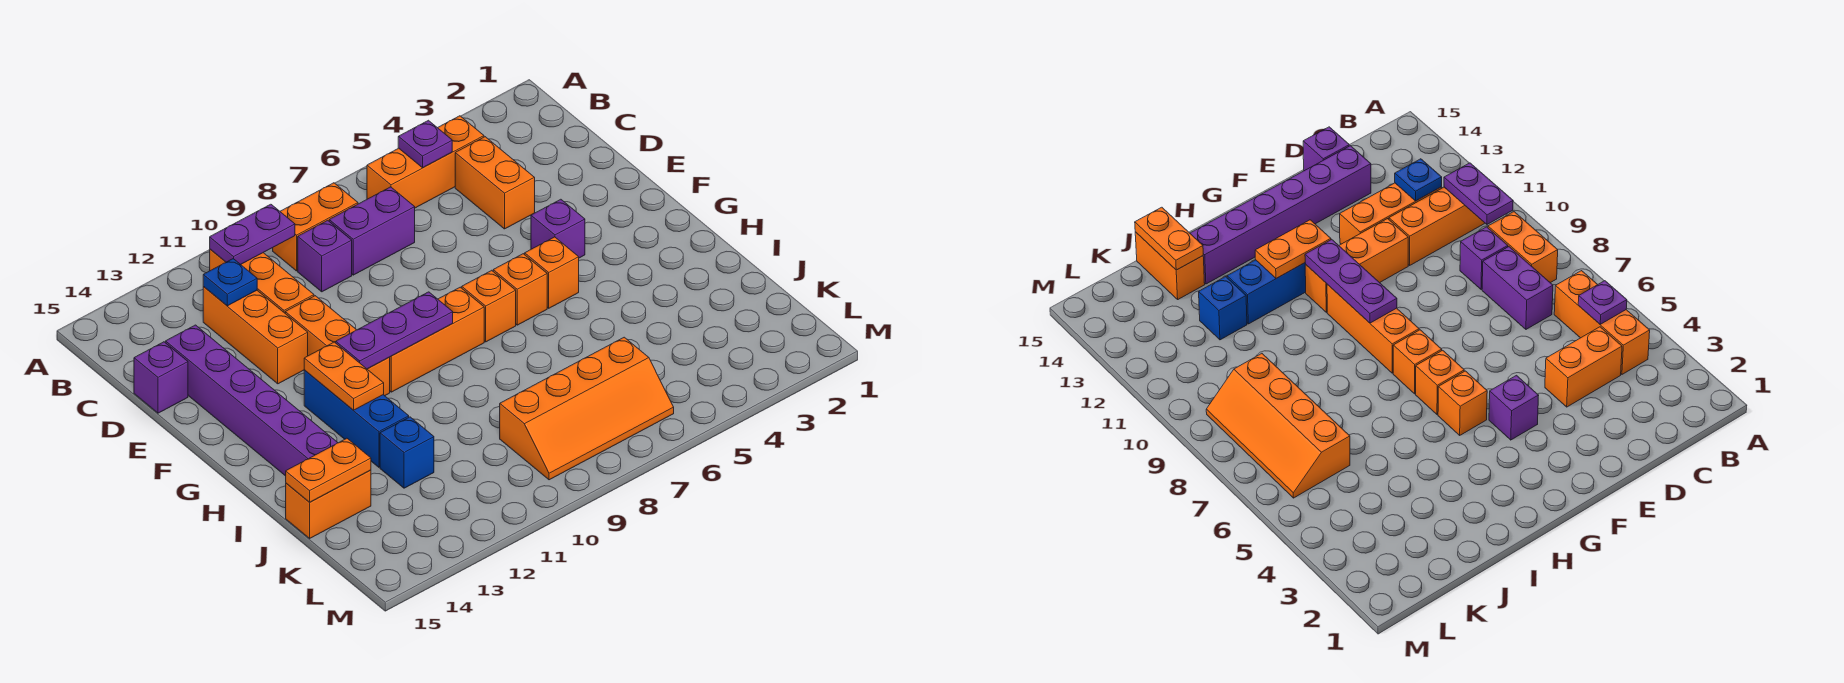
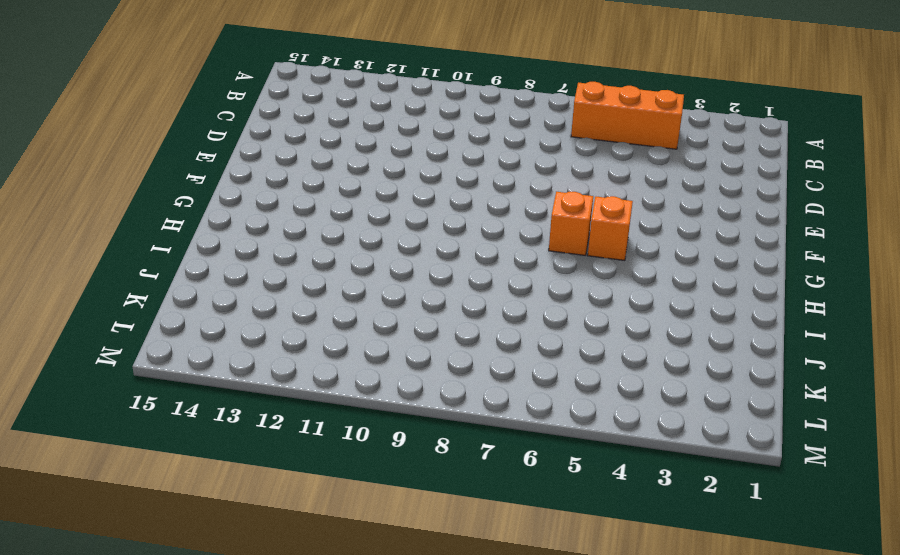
none -> orange brick B8:B9 level 1
none -> orange brick B11:D11 level 1
none -> orange brick C4:D4 level 1

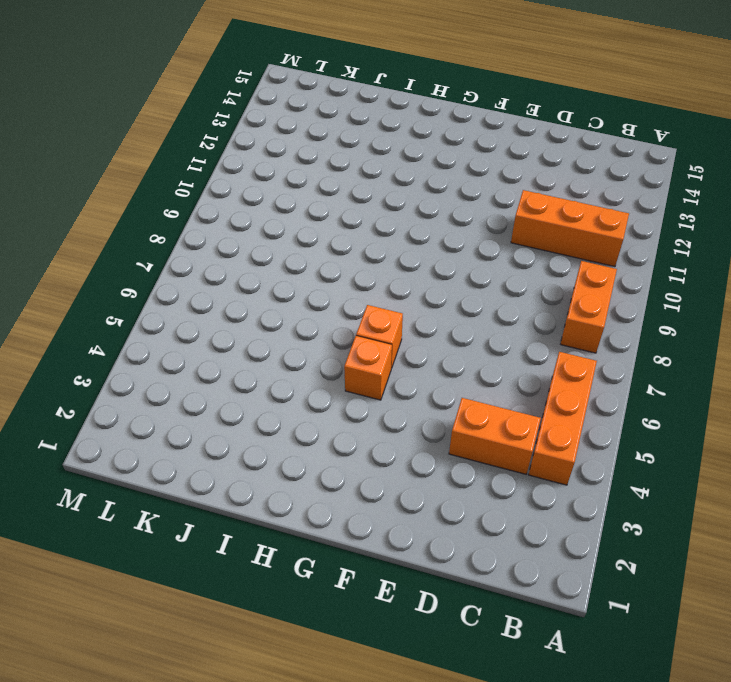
none -> purple brick C7:C8 level 1
none -> purple brick C9 level 1
none -> orange brick C12:E12 level 1

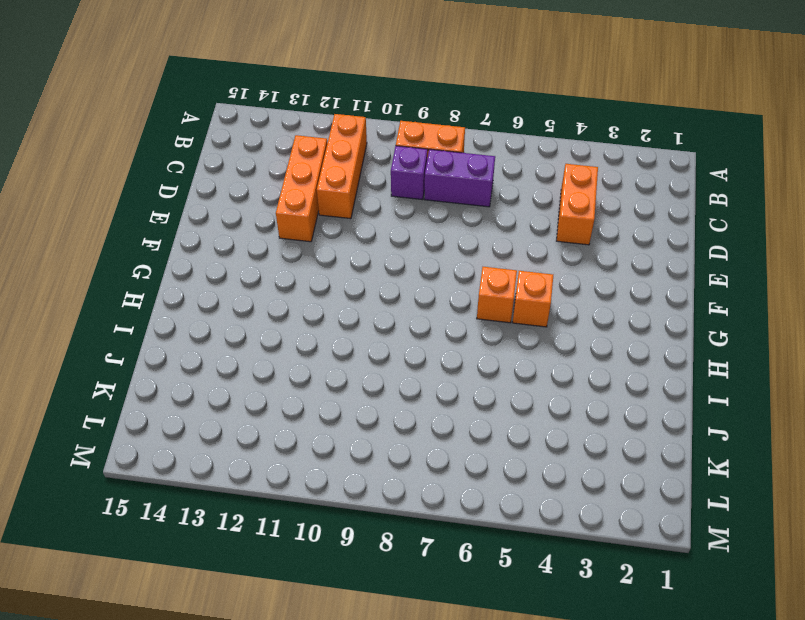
none -> orange brick B4:B6 level 1
none -> purple brick D14:I14 level 1
none -> purple brick D15 level 1

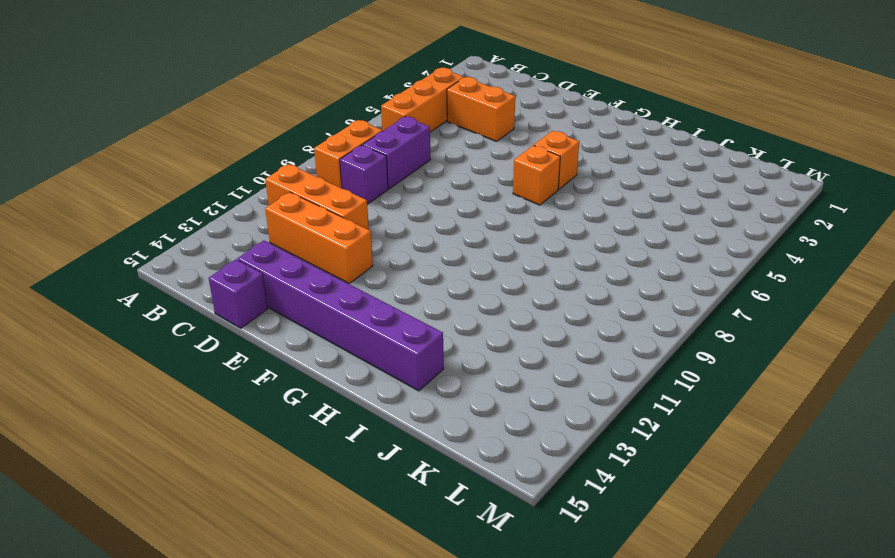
none -> orange brick E11:G11 level 1
none -> purple brick F4 level 1
none -> orange brick G7 level 1

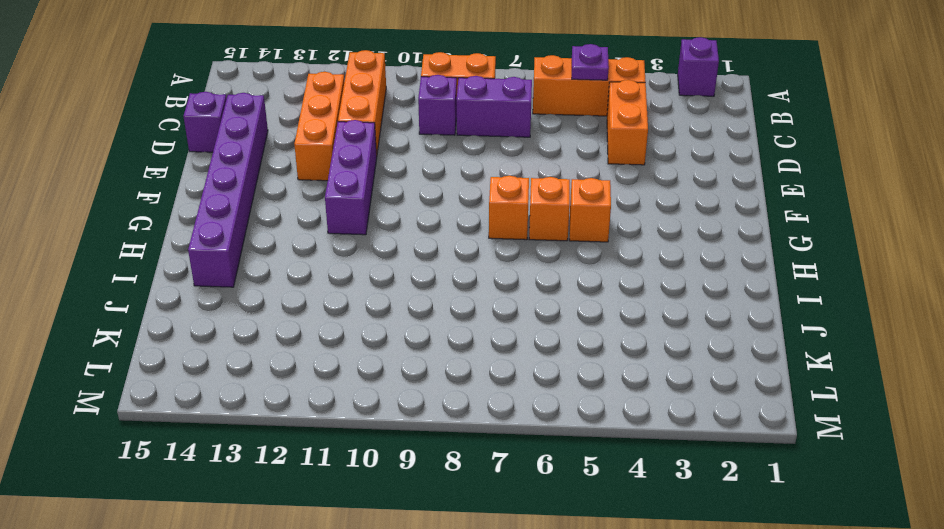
purple brick A2 level 1 -> purple brick F4 level 1
purple brick E11:G11 level 1 -> orange brick E11:G11 level 1
none -> orange brick G8:G10 level 1
none -> blue brick G12:I12 level 1
none -> blue brick J12 level 1

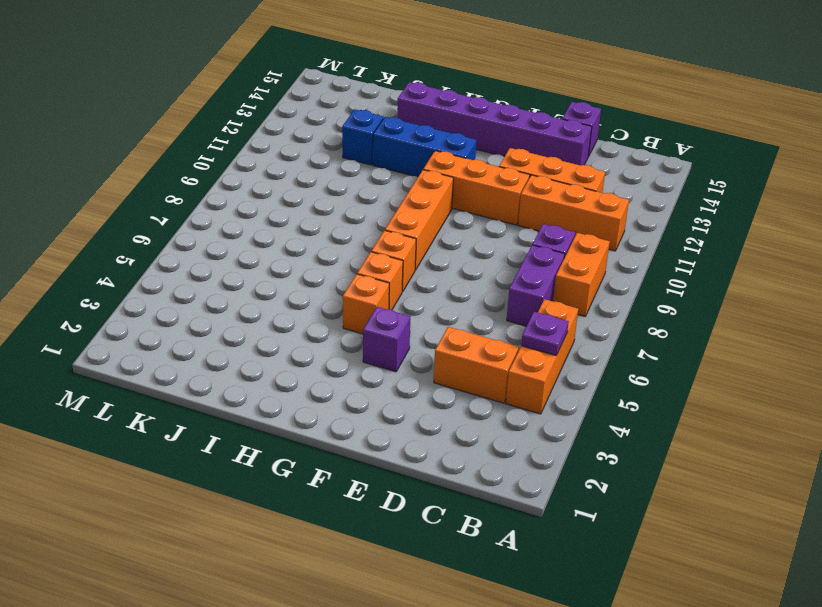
none -> orange brick J14:J15 level 1
none -> orange slope K6:L9 level 1 top K
none -> purple plate B10:B11 level 2

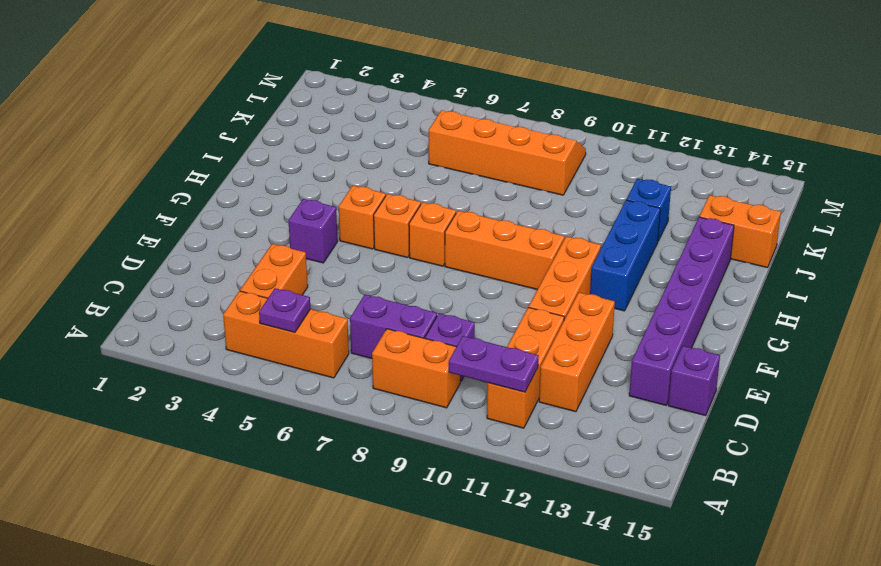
none -> blue plate C12 level 2
none -> purple plate G9:G11 level 2
none -> orange plate G12:H12 level 2

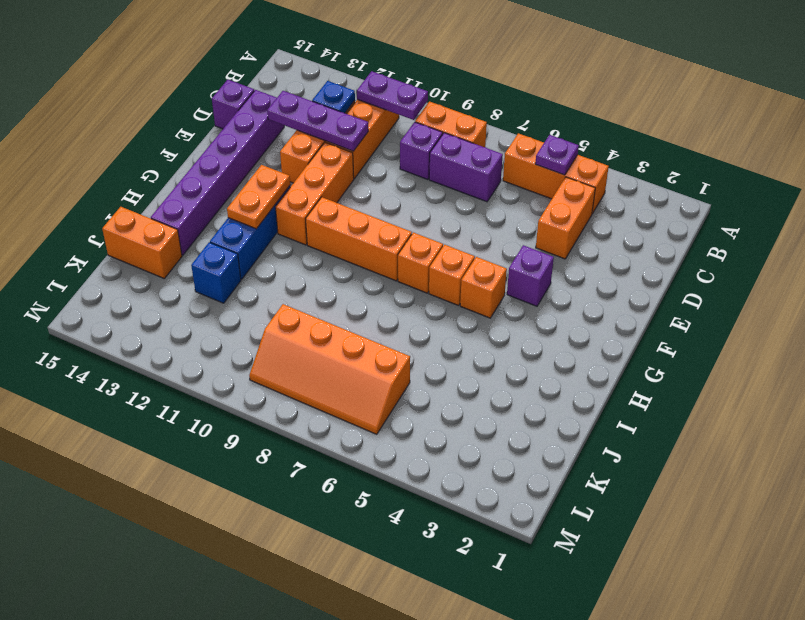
purple plate D11:D13 level 2 -> purple plate G9:G11 level 2
none -> orange plate J14:J15 level 2

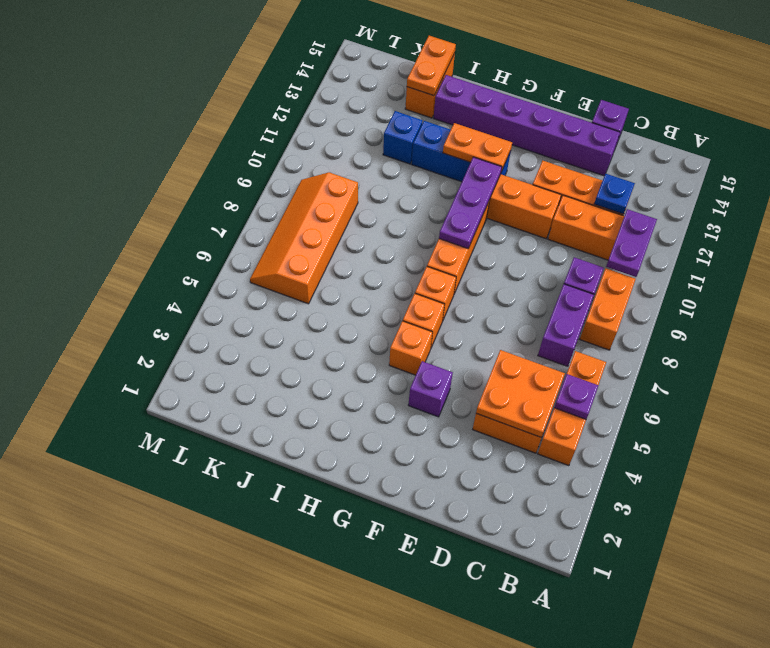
orange plate C4:D5 level 2 -> none

